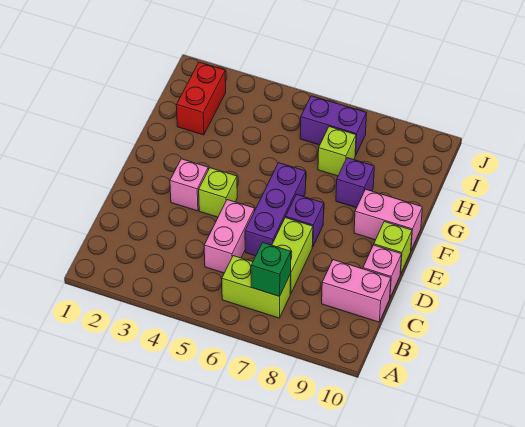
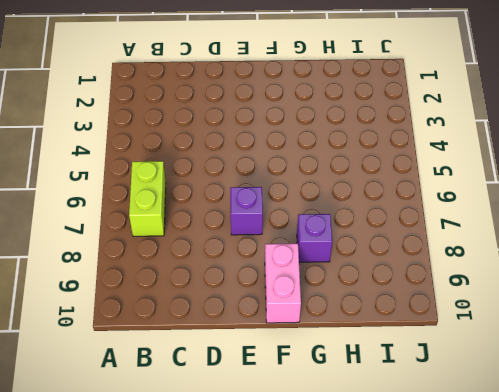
none -> pink brick C5:D5 level 1
none -> lime brick C7:D7 level 1
none -> pink brick C9:C10 level 1

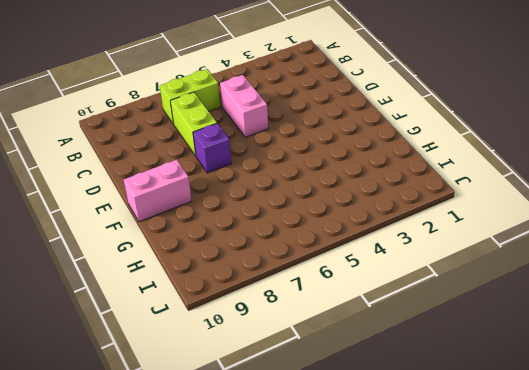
none -> pink brick C9:C10 level 1
none -> purple brick D6:F6 level 1
none -> pink brick D10 level 1

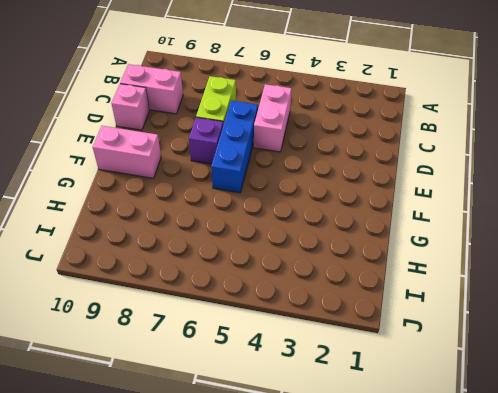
blue brick D6:F6 level 1 -> purple brick D6:F6 level 1
none -> lime brick B6:B7 level 1
none -> pink brick E3 level 1
none -> lime brick E4 level 1

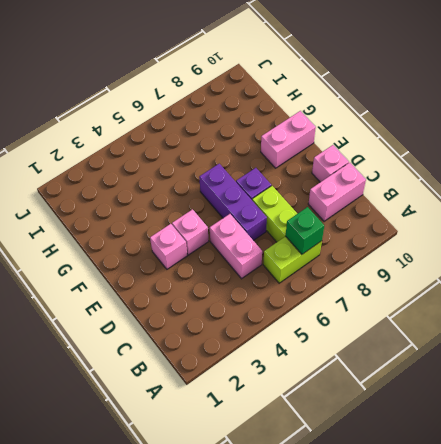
pink brick E4 level 1 -> lime brick E4 level 1
none -> lime brick E10 level 1
none -> purple brick G8 level 1
none -> red brick H2:I2 level 1

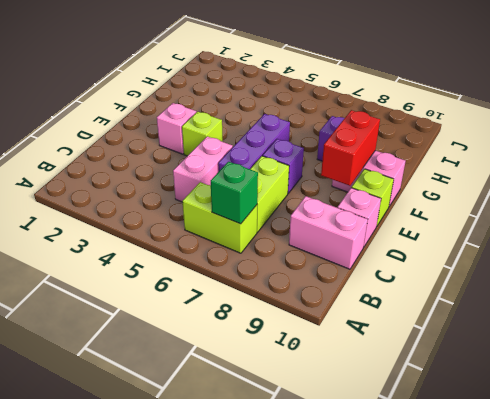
red brick E9:F9 level 2 -> red brick H2:I2 level 1
none -> lime brick H7 level 1
none -> purple brick I6:I7 level 1

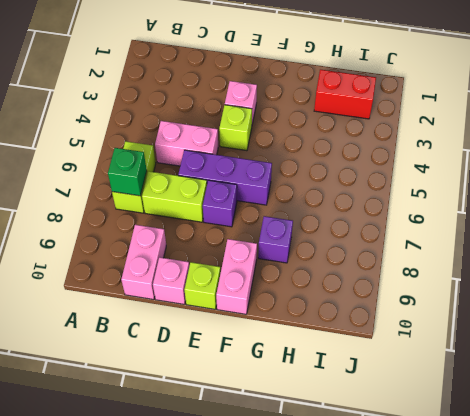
none -> lime brick H7 level 1
none -> purple brick I6:I7 level 1

